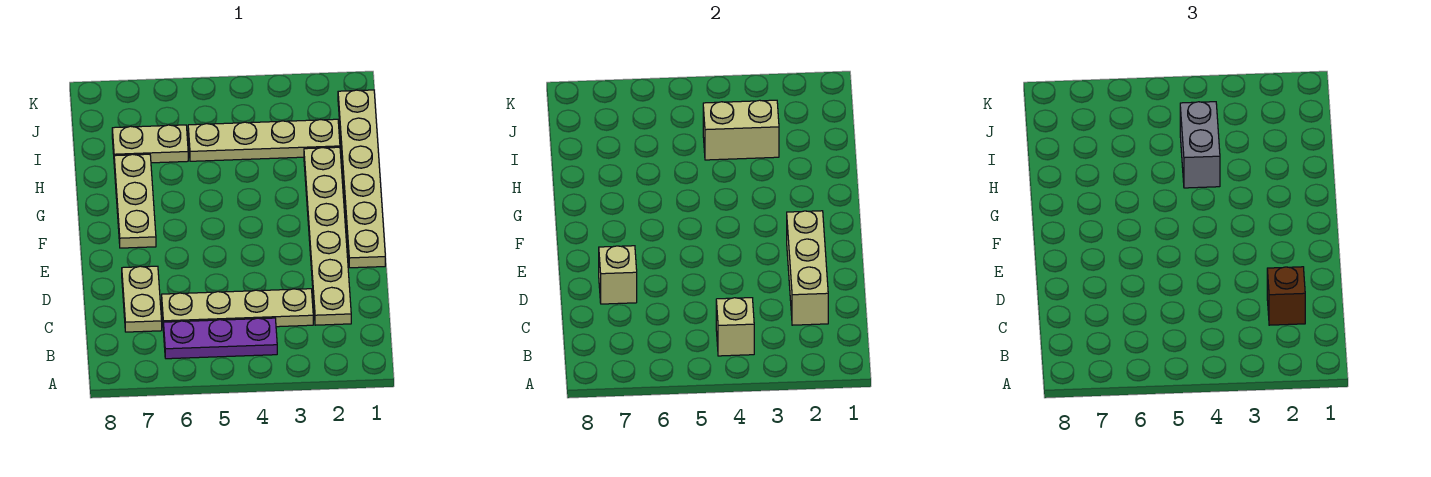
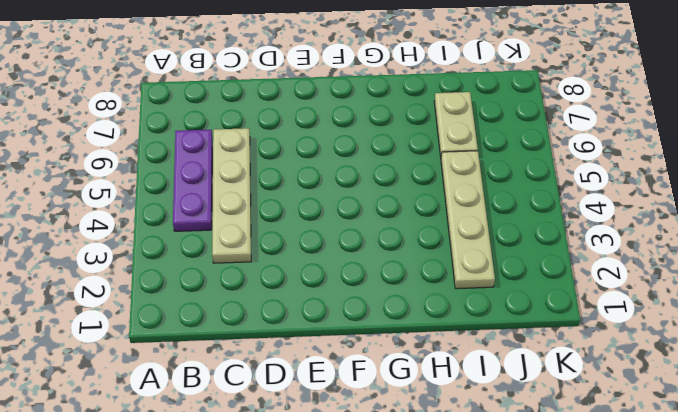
none -> tan plate C2:H2 level 1
none -> tan plate C7:D7 level 1
none -> tan plate E1:J1 level 1

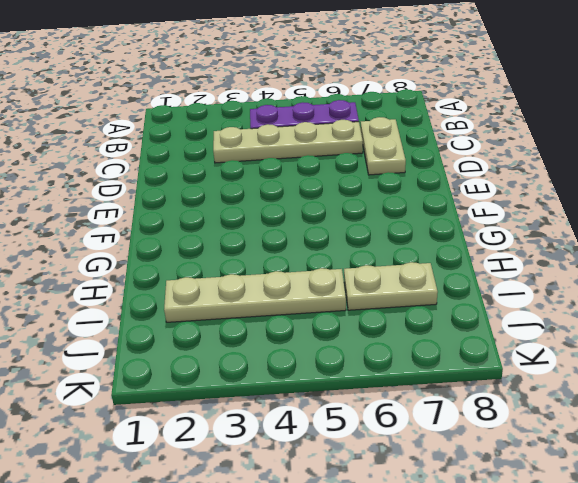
none -> tan plate C2:H2 level 1
none -> tan plate E1:J1 level 1
none -> tan plate F7:H7 level 1

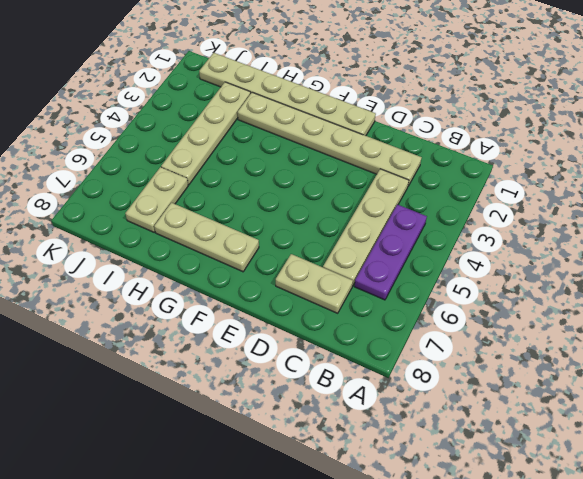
none -> tan brick B4 level 2
none -> tan brick C2:E2 level 2
none -> tan brick D7 level 2

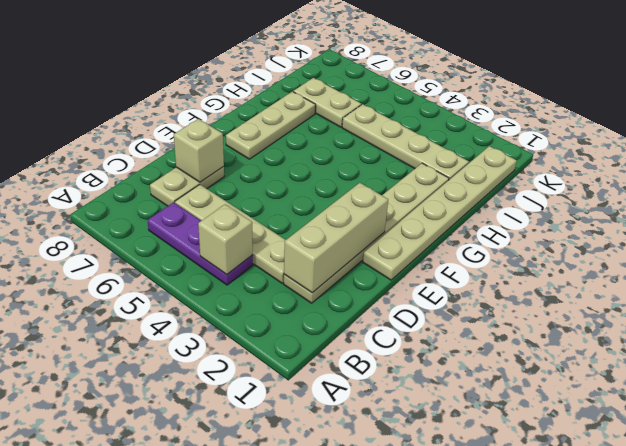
none -> tan brick I3:I4 level 2
none -> brown brick C2 level 3
none -> grey brick H4:I4 level 3

